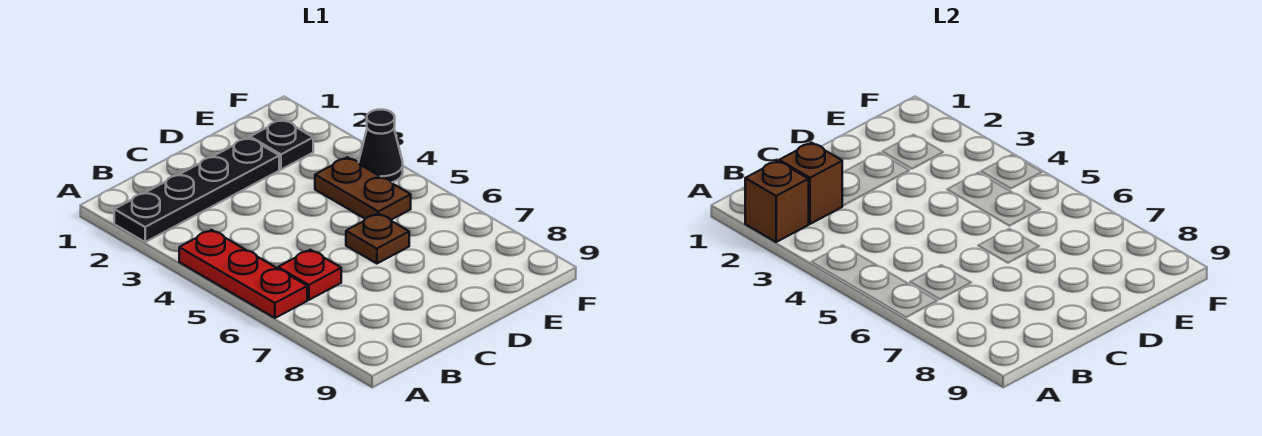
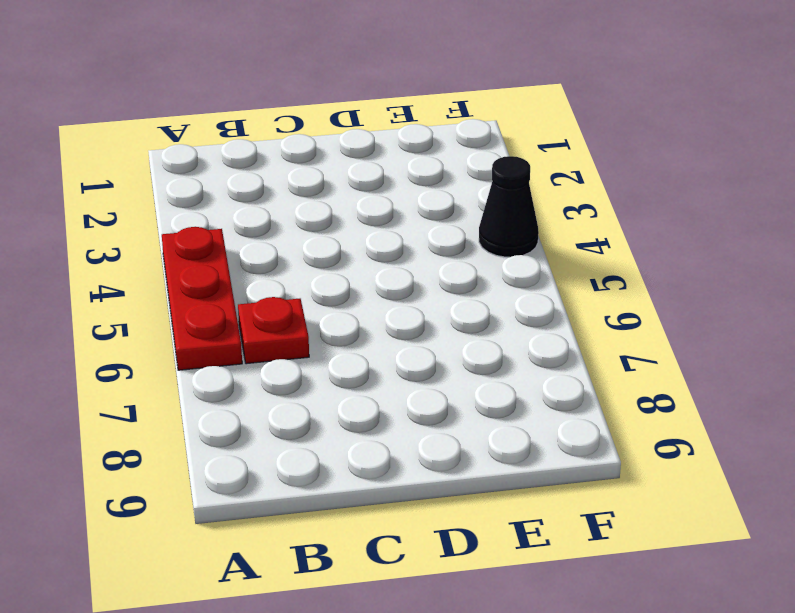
none -> black plate A2:D2 level 1
none -> brown plate D6 level 1

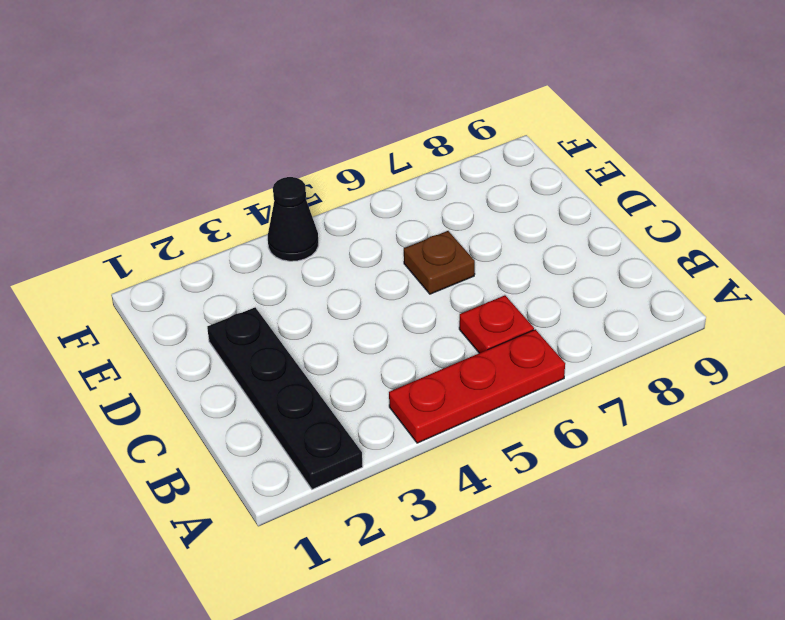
none -> black plate E2 level 1
none -> brown plate E4:E5 level 1

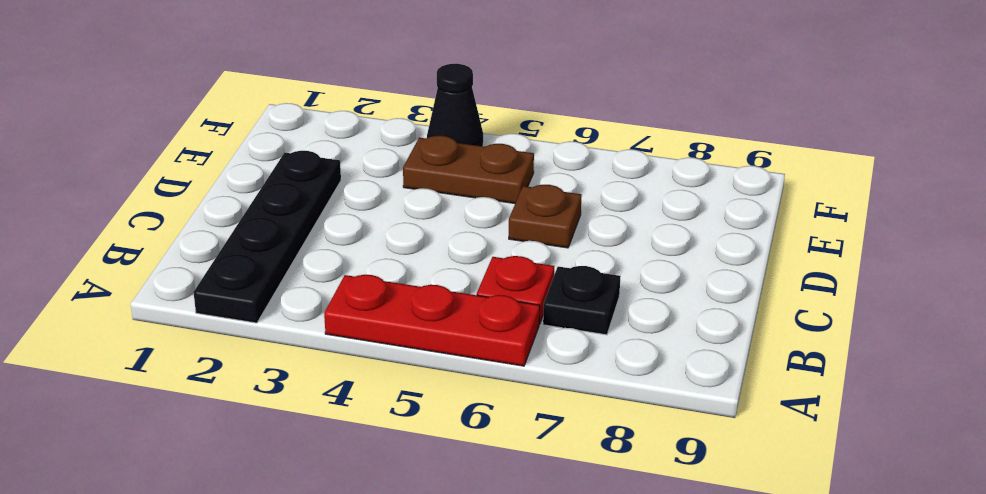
black plate B7 level 1 -> black plate E2 level 1
none -> brown brick A2 level 2
none -> brown brick B2 level 2

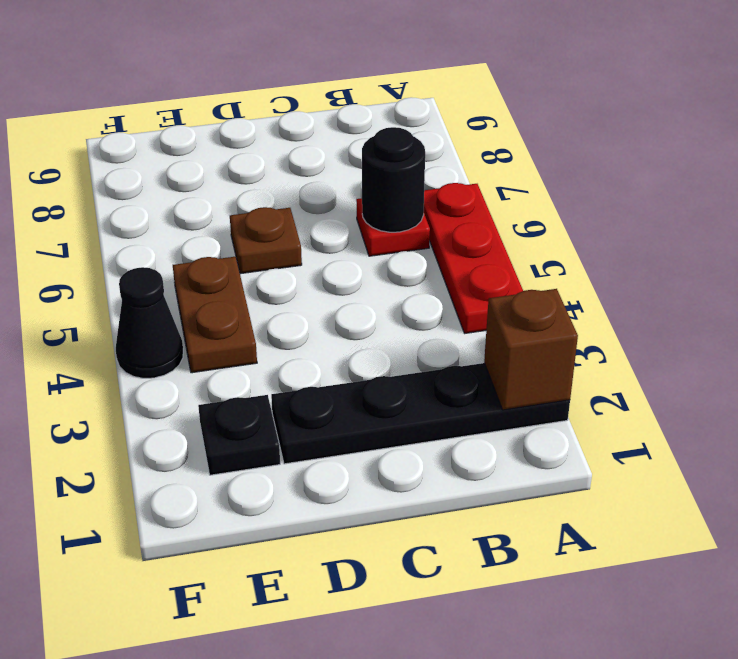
black round brick B6 level 2 -> none
none -> brown brick B2 level 2

